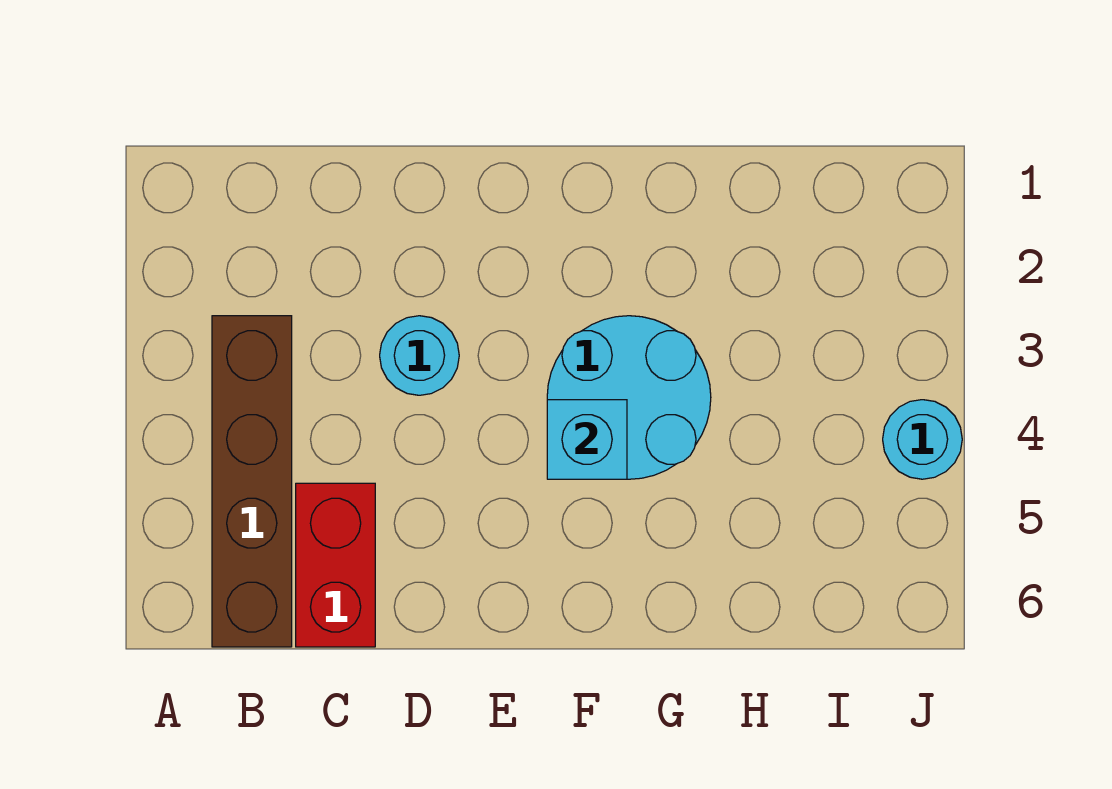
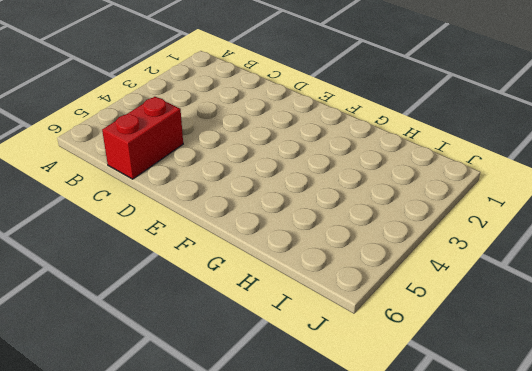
none -> brown brick B3:B6 level 1
none -> cyan round brick D3 level 1

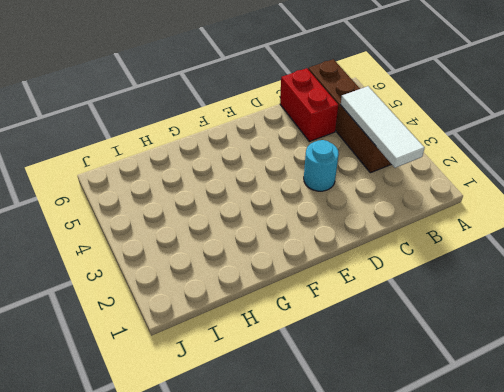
white tile B2:B4 level 2 -> none
none -> cyan round brick F3:G4 level 1
none -> cyan round brick J4 level 1

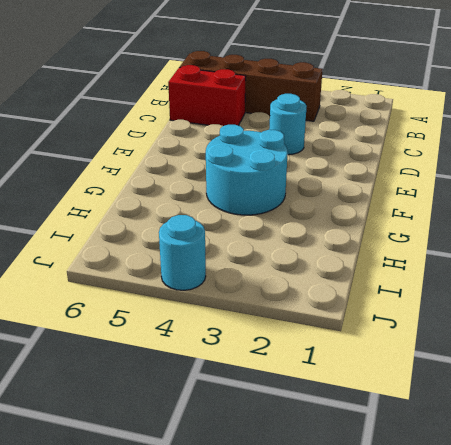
none -> cyan brick F4 level 2

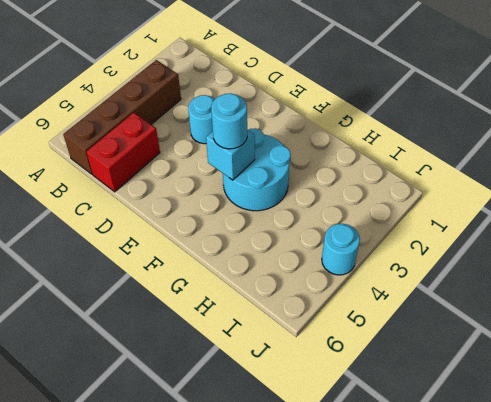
cyan round brick F4 level 3 -> none

